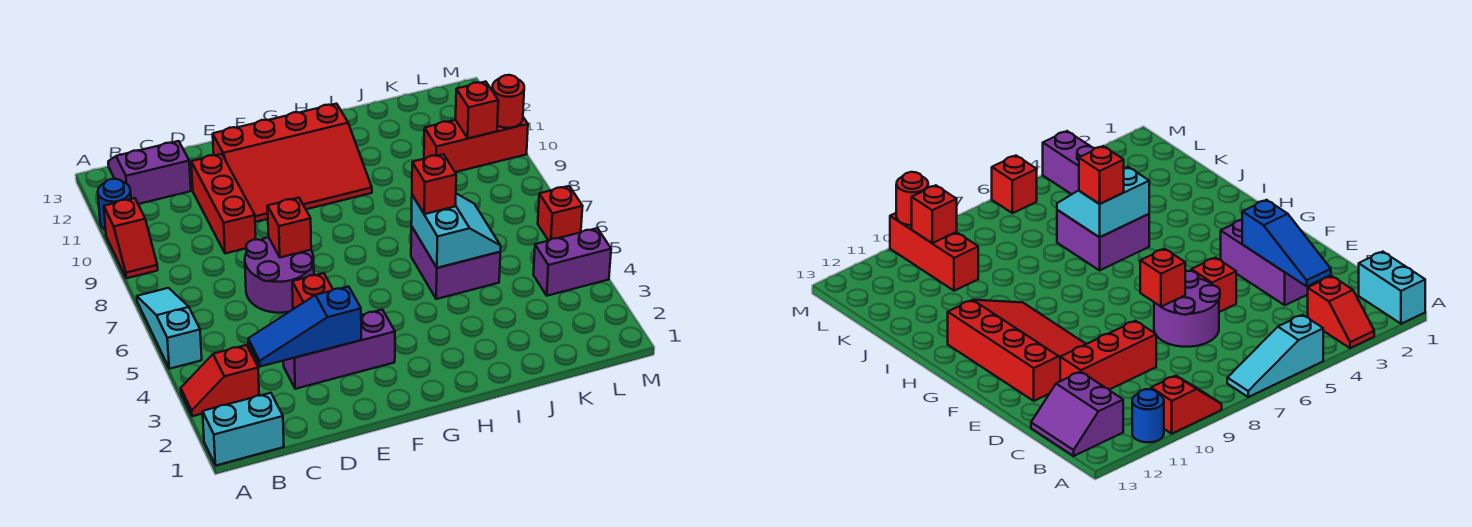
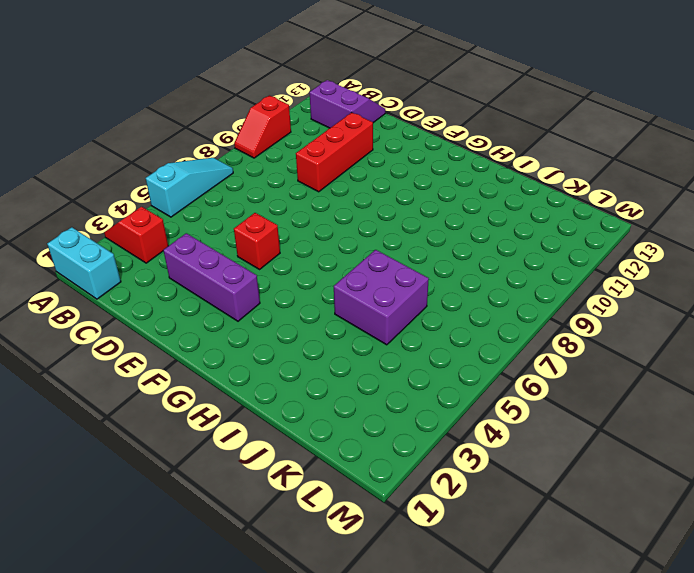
none -> blue round brick A11 level 1
none -> purple round brick D6:E7 level 1
none -> red slope E10:H12 level 1 top 12

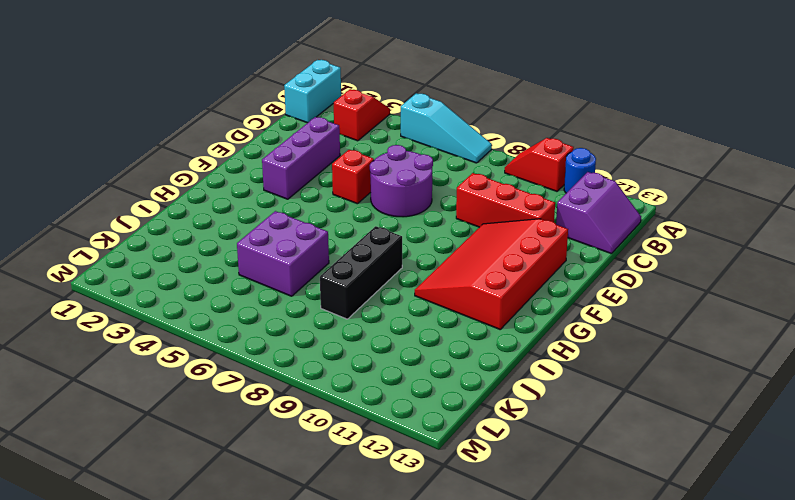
black brick H8:J8 level 1 -> none
none -> red brick K10:M10 level 1
none -> purple brick L4:M4 level 1
none -> red brick M6 level 1

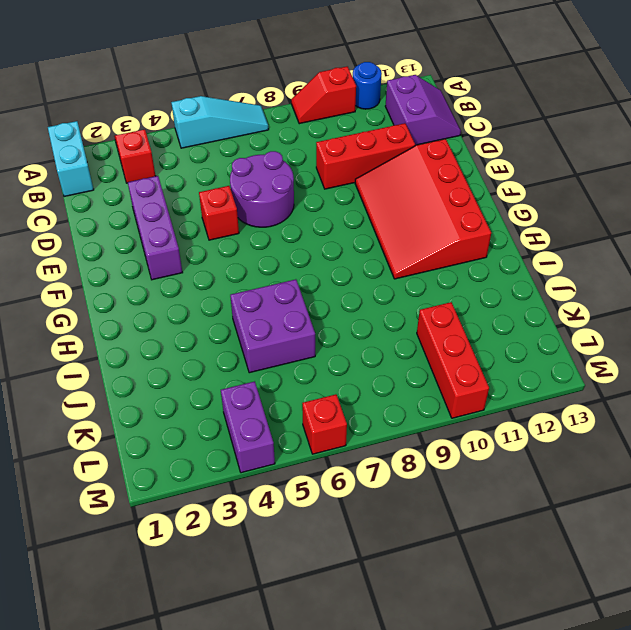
none -> blue slope C3:E3 level 2 top E
none -> red brick E7 level 2
none -> cyan slope I5:J6 level 2 top I

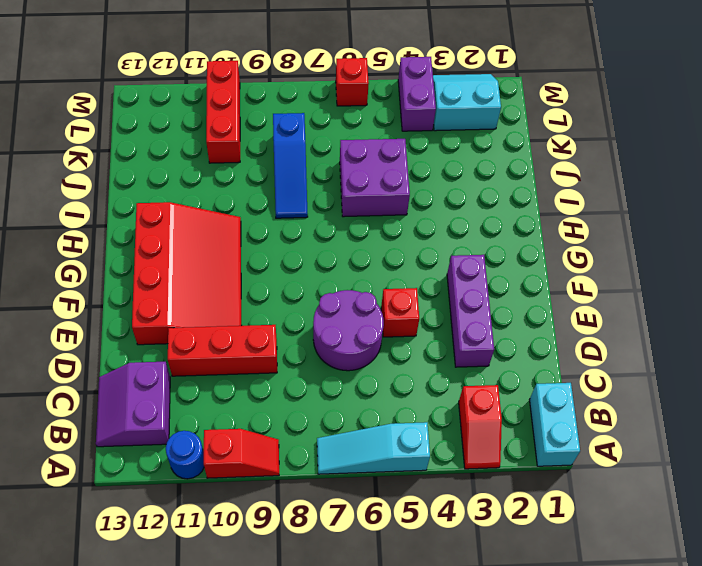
blue slope I8:K8 level 1 top K -> blue slope C3:E3 level 2 top E
cyan slope L2:M3 level 1 top L -> cyan slope I5:J6 level 2 top I
none -> red brick E7 level 2
none -> red brick L10 level 2
none -> red round brick M10 level 2

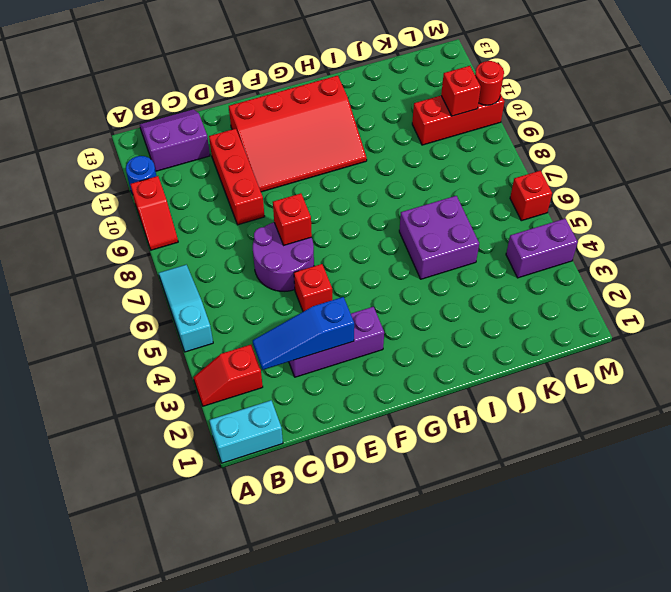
none -> cyan slope I5:J6 level 2 top I
none -> red brick I6 level 3

